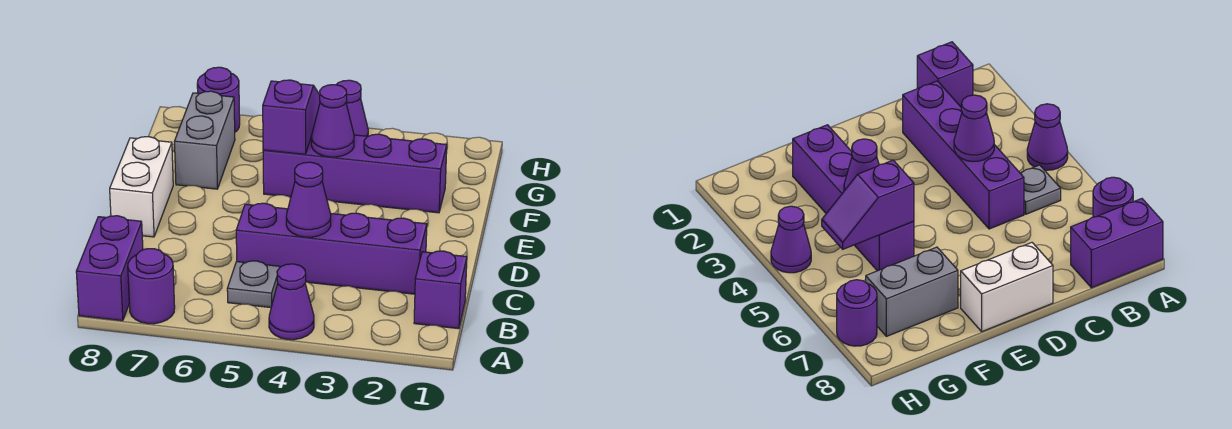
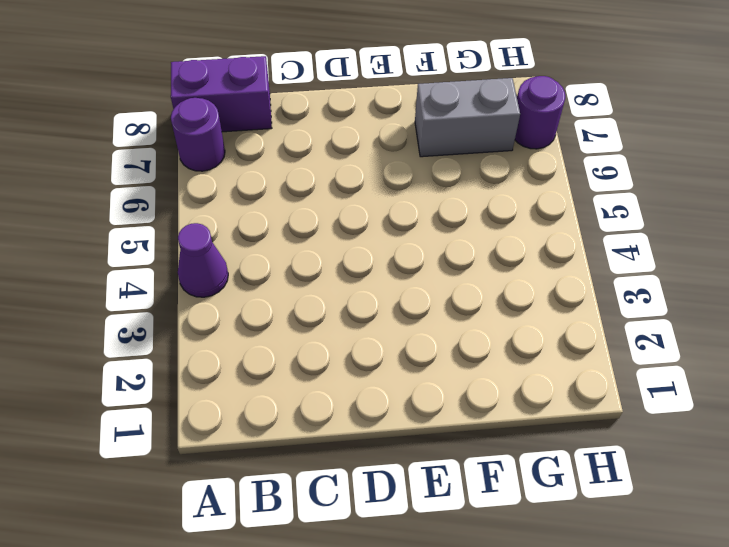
none -> purple brick B1 level 1
none -> grey plate B5 level 1
none -> purple brick C2:C5 level 1

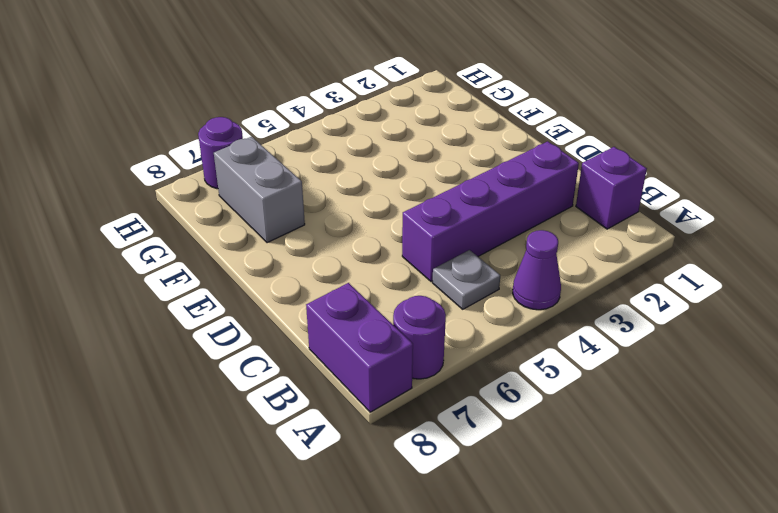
none -> white brick D8:E8 level 1
none -> purple brick F2:F5 level 1
none -> purple cone H4 level 1

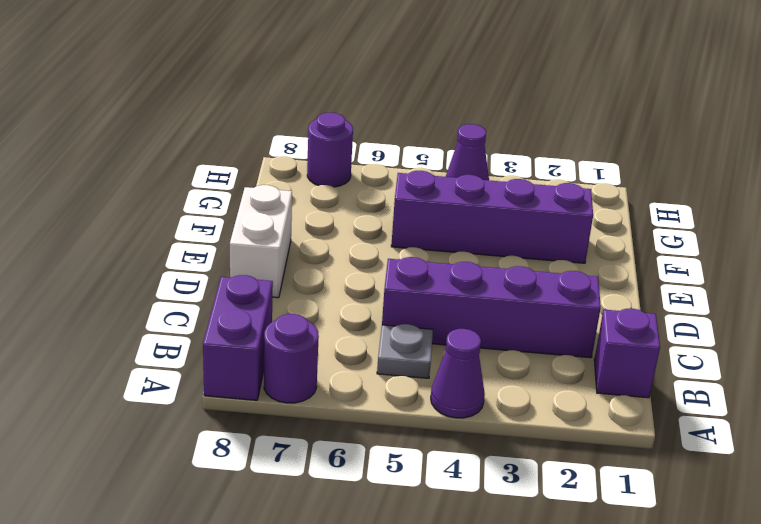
none -> grey brick F7:G7 level 1
none -> purple cone C4 level 2
none -> purple cone F4 level 2

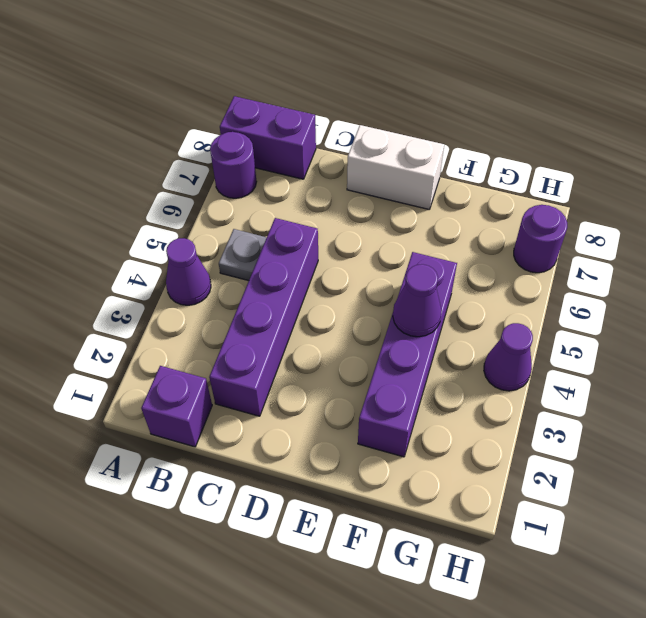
none -> grey brick F7:G7 level 1
none -> purple cone C4 level 2
none -> purple slope F5:G5 level 2 top F

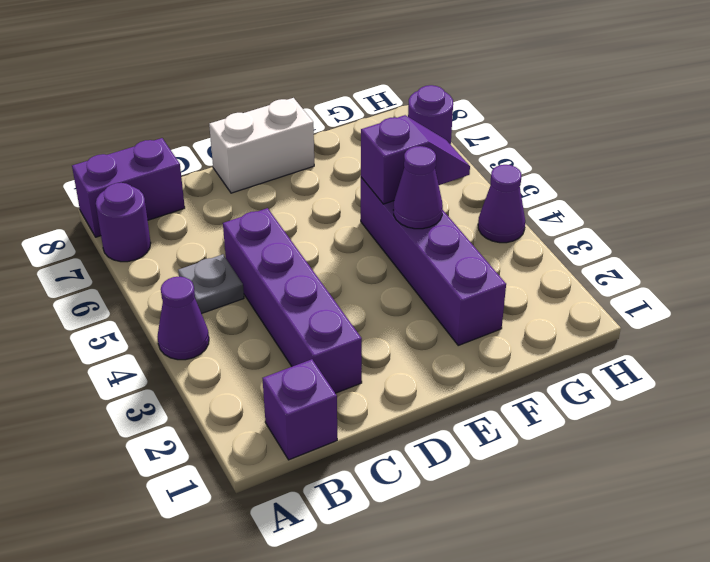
none -> grey brick F7:G7 level 1
none -> purple cone C4 level 2

